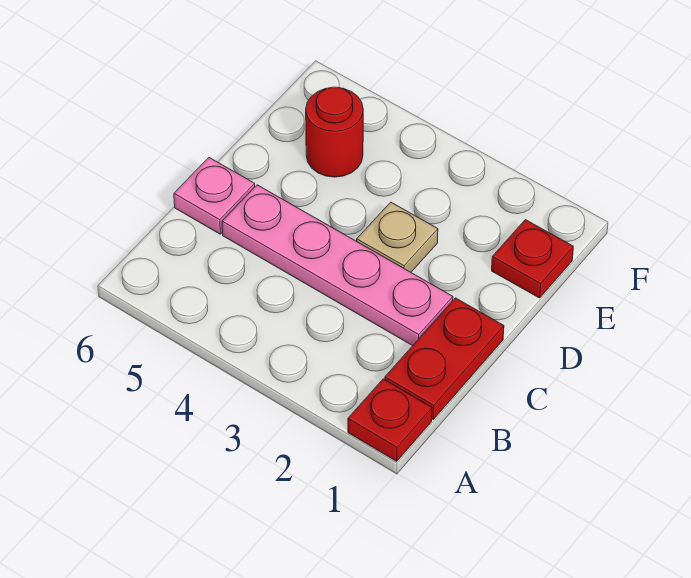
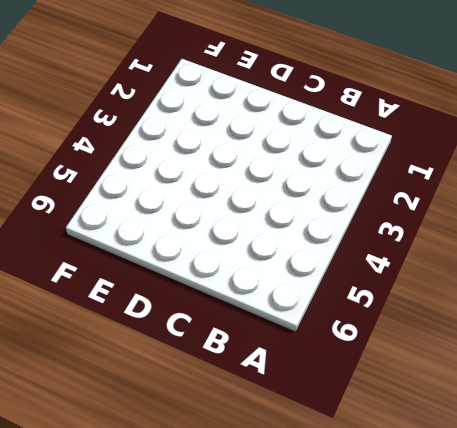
none -> red plate A1 level 1
none -> red plate B1:C1 level 1

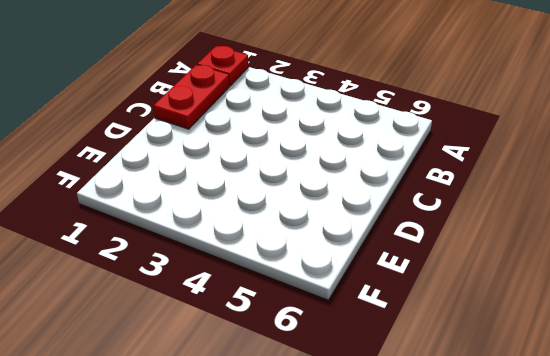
none -> pink plate C2:C5 level 1
none -> pink plate C6 level 1

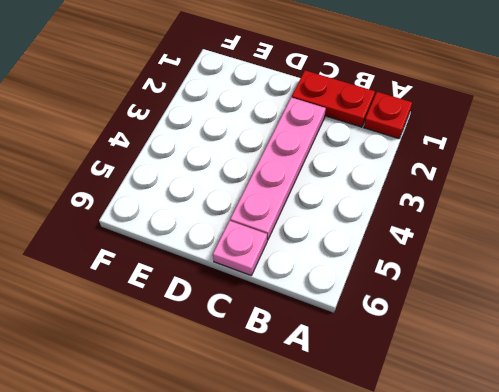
none -> tan plate D3 level 1
none -> red plate E1 level 1

